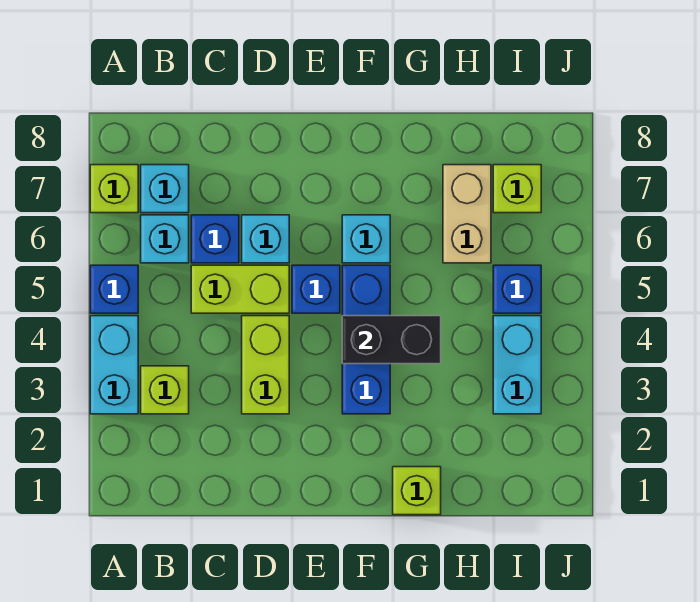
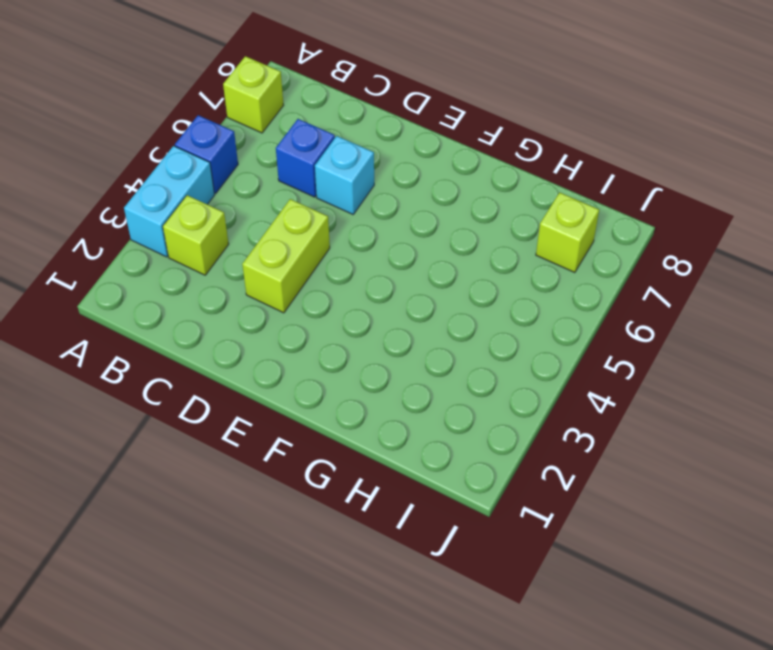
none -> cyan brick B6 level 1
none -> cyan brick B7 level 1
none -> lime brick C5:D5 level 1

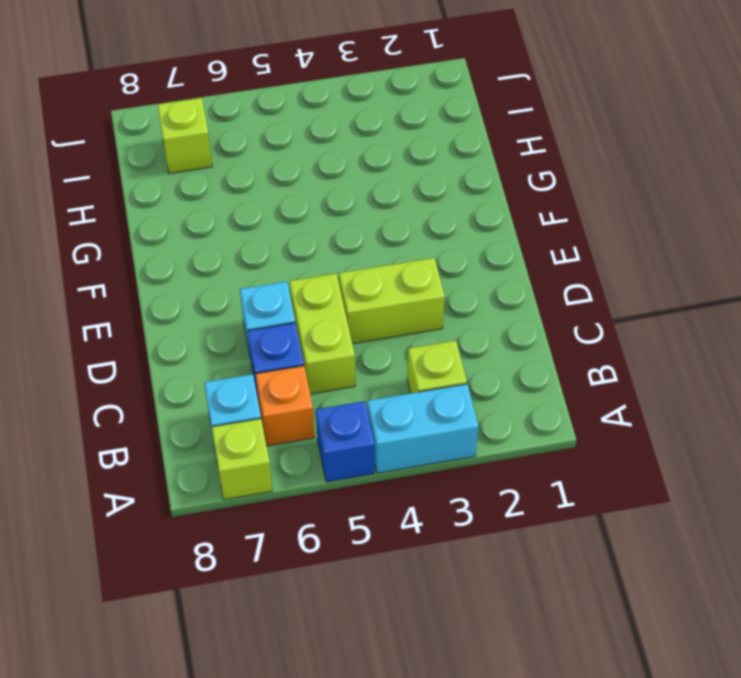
orange brick B6 level 1 -> cyan brick B6 level 1
none -> blue brick E5 level 1
none -> blue brick F3:F5 level 1
none -> cyan brick F6 level 1

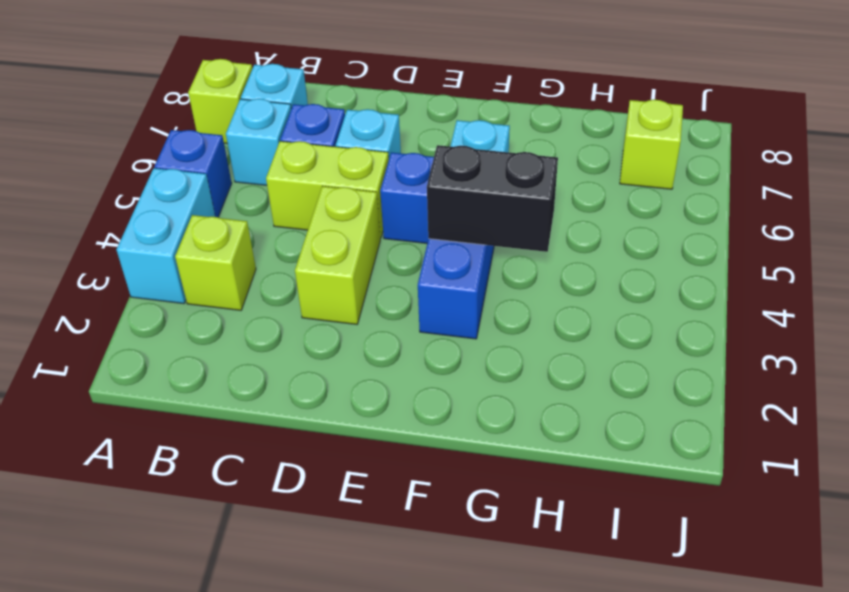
none -> lime brick G1 level 1
none -> tan brick H6:H7 level 1
none -> cyan brick I3:I4 level 1

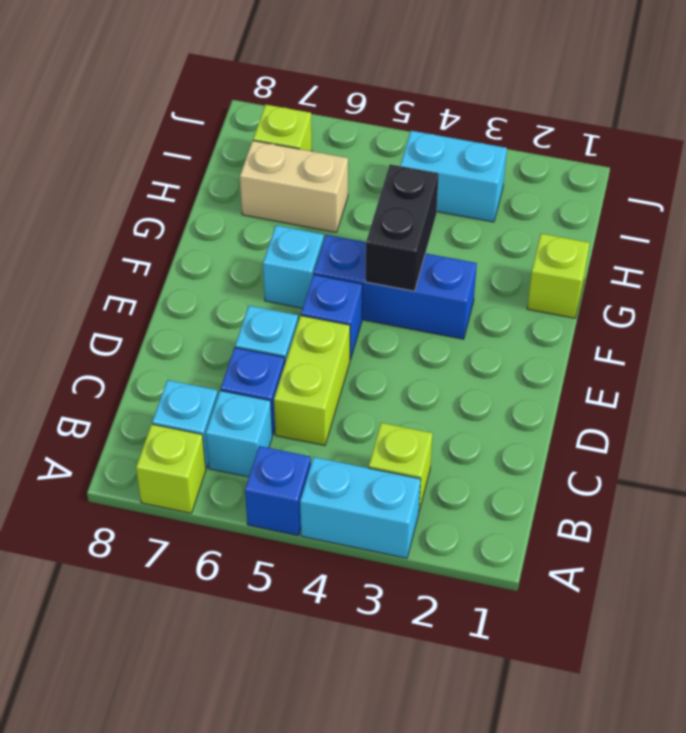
none -> lime brick D3:D4 level 1
none -> blue brick I5 level 1

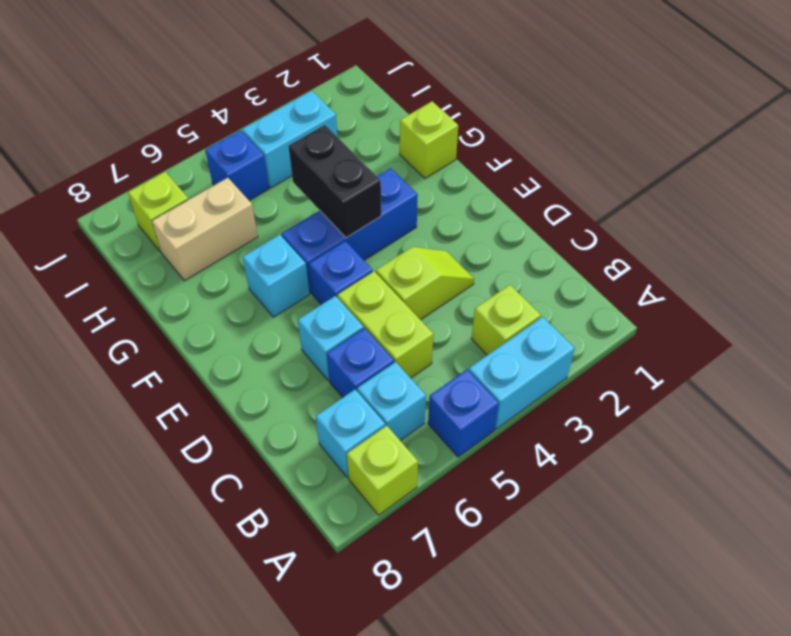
lime slope D3:D4 level 1 top 4 -> lime brick D3:D4 level 1

